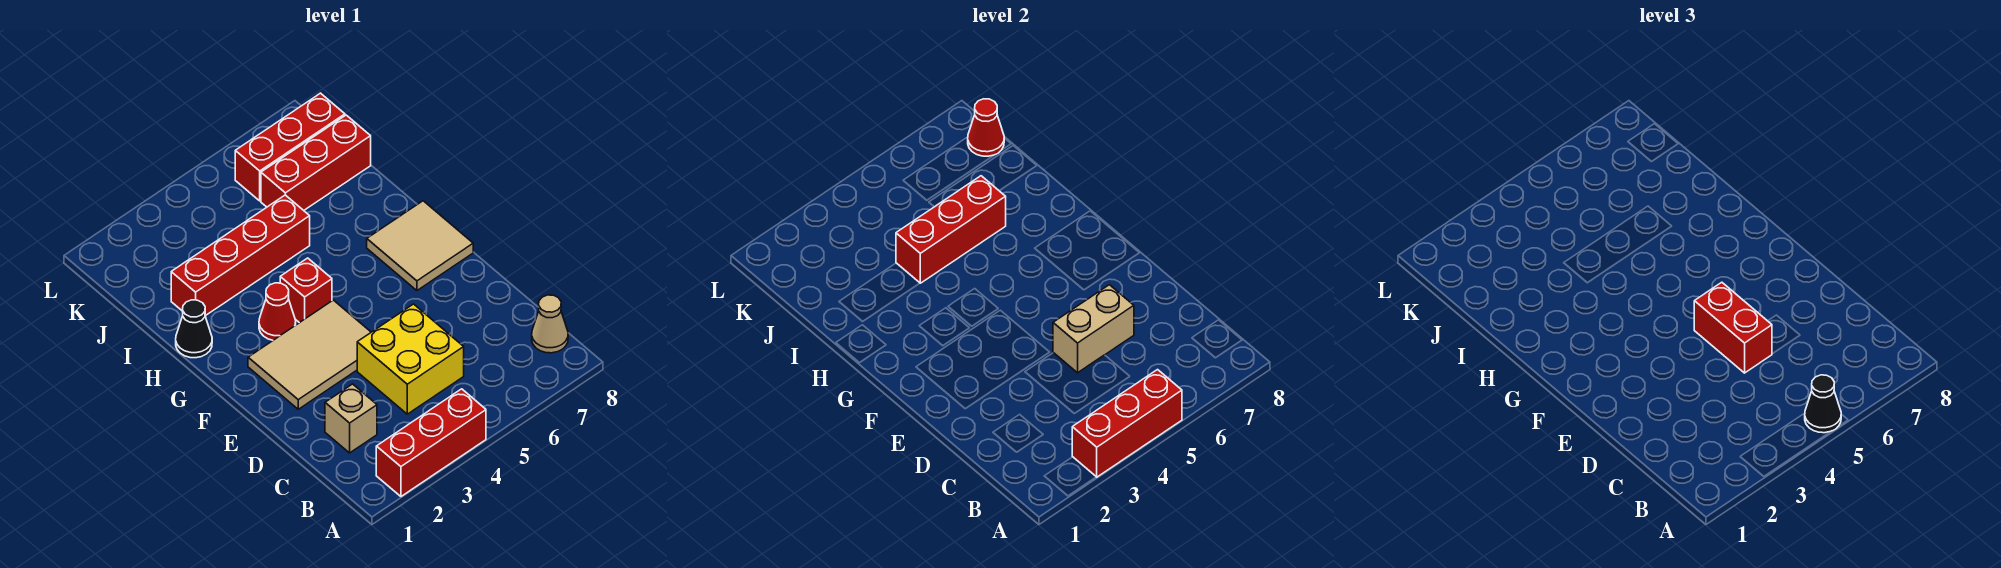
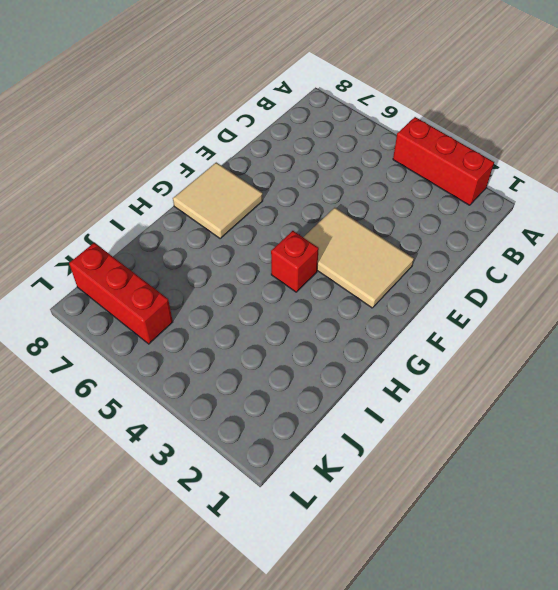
none -> tan cone B8 level 1
none -> tan brick C2 level 1
none -> yellow brick C4:D5 level 1

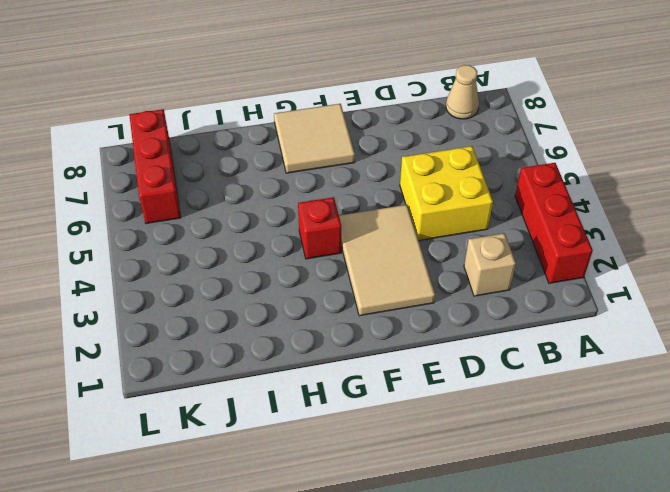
none -> red cone G3 level 1
none -> black cone H1 level 1
none -> red brick I2:I5 level 1

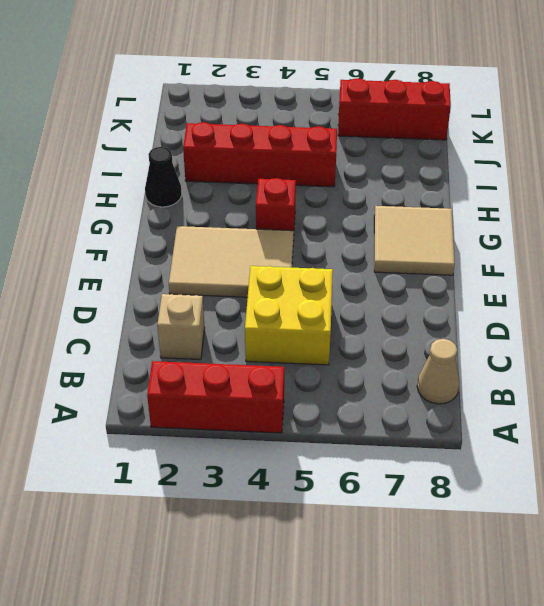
none -> red cone G3 level 1
none -> red brick J6:J8 level 1
none -> red brick A3:A5 level 2

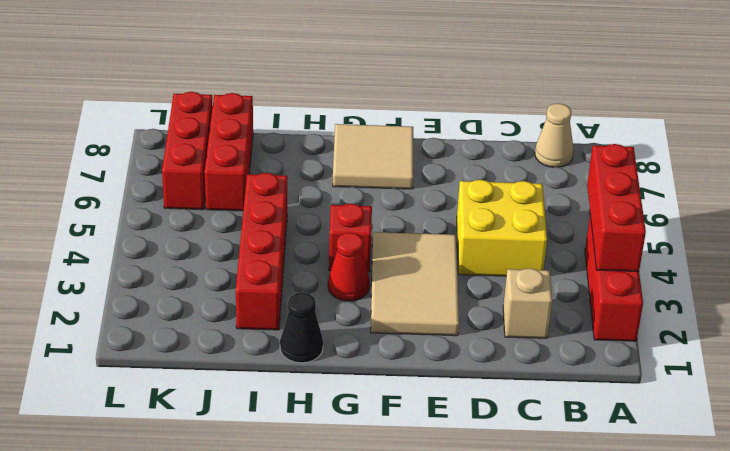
none -> tan brick D5:D6 level 2
none -> red brick I4:I6 level 2
none -> red cone K8 level 2

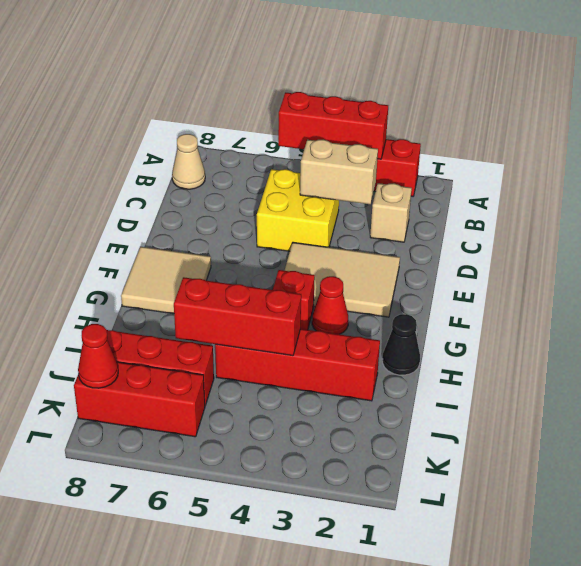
tan brick C3:C4 level 2 -> tan brick D5:D6 level 2
none -> black cone A5 level 3
none -> red brick D5:E5 level 3

